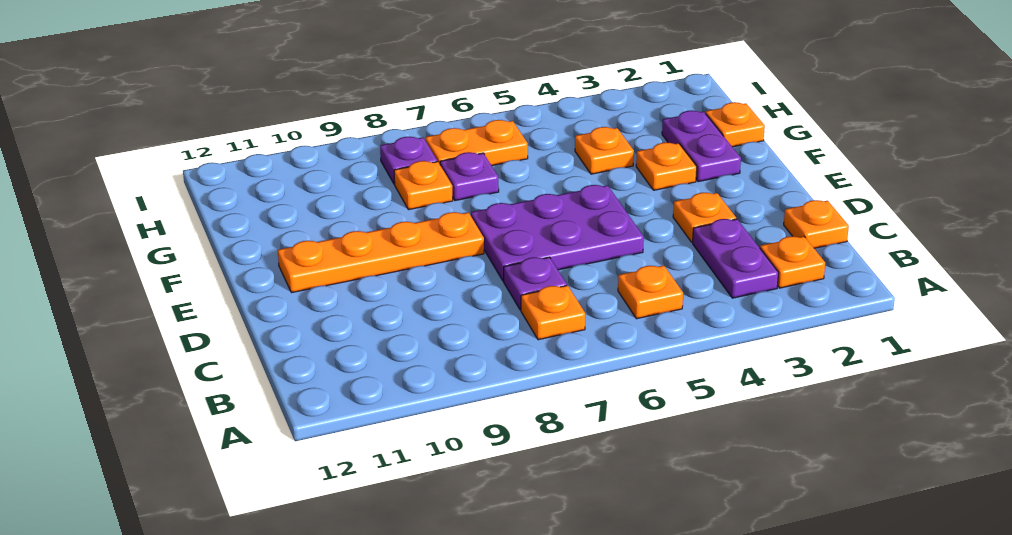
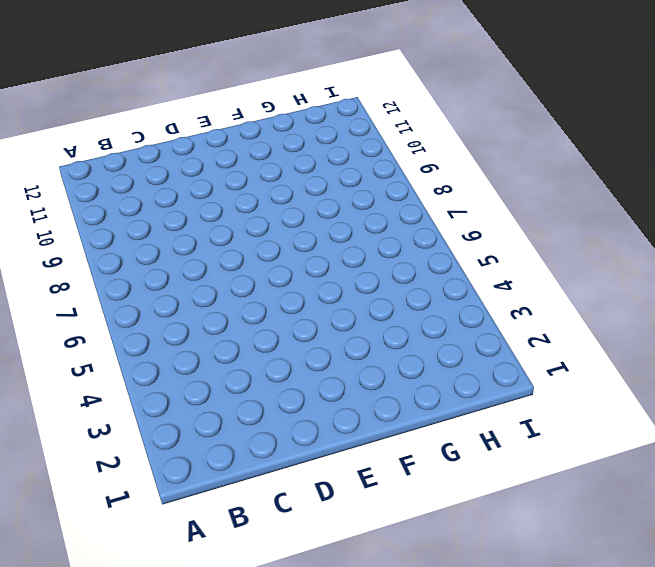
none -> orange plate B2 level 1
none -> purple plate B3:C3 level 1
none -> orange plate B5 level 1

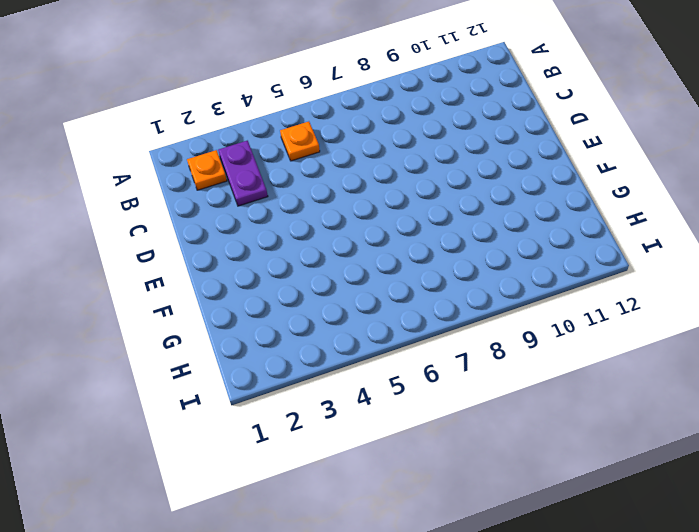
none -> orange plate B7 level 1
none -> orange plate C1 level 1
none -> purple plate C7 level 1

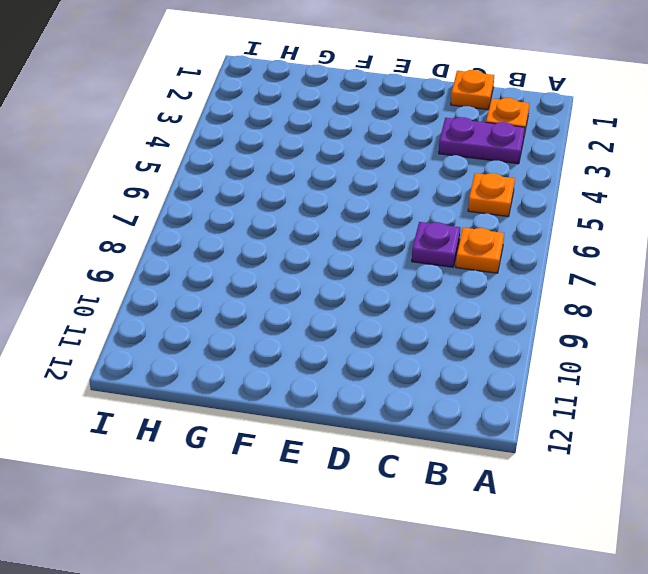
none -> orange plate D3 level 1
none -> purple plate D5:E7 level 1
none -> orange plate E8:E11 level 1

